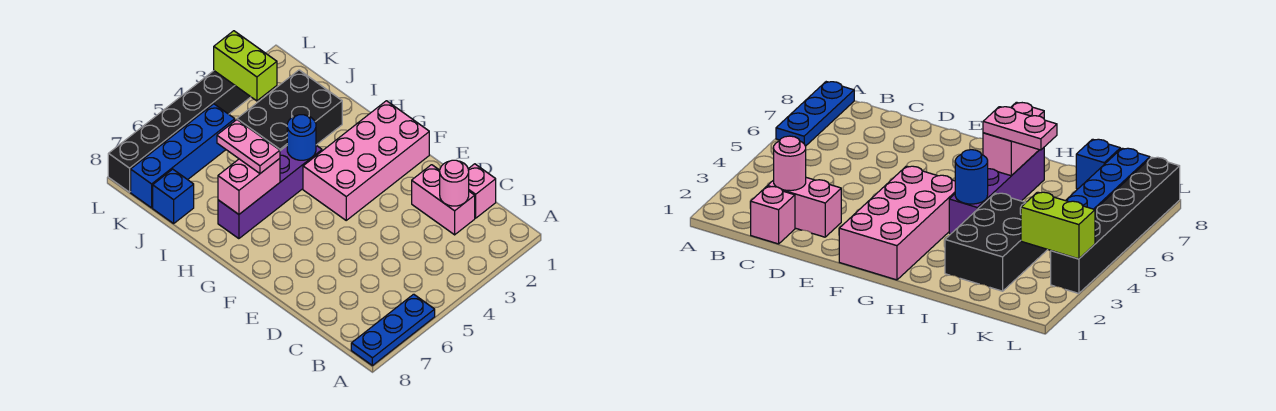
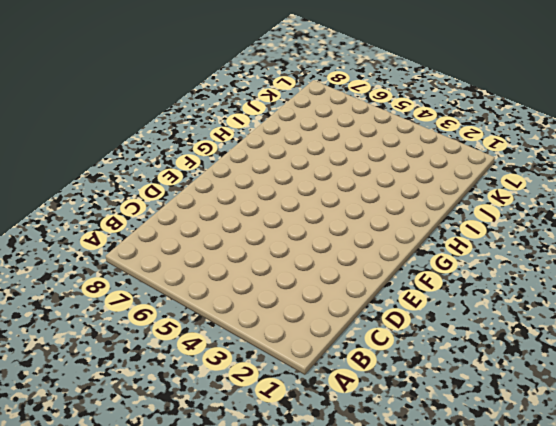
none -> blue plate A6:A8 level 1
none -> pink brick C1 level 1
none -> pink brick C2:D2 level 1

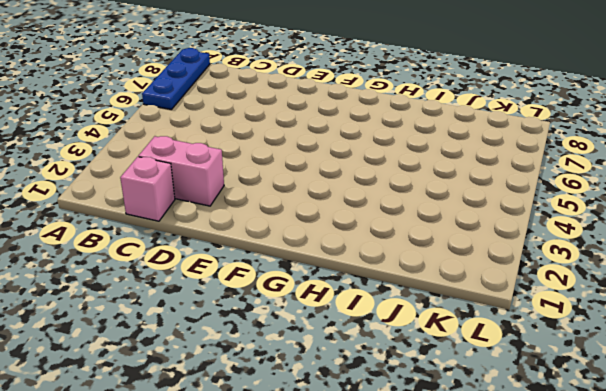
none -> pink brick F1:G4 level 1
none -> purple brick H4:H7 level 1
none -> black brick I2:J4 level 1

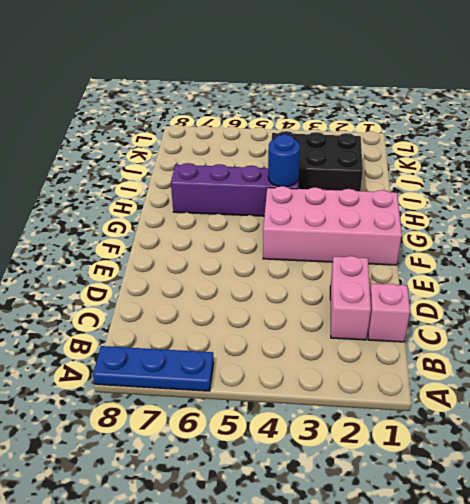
none -> blue brick J8 level 1
none -> blue brick K5:K8 level 1
none -> black brick L3:L8 level 1

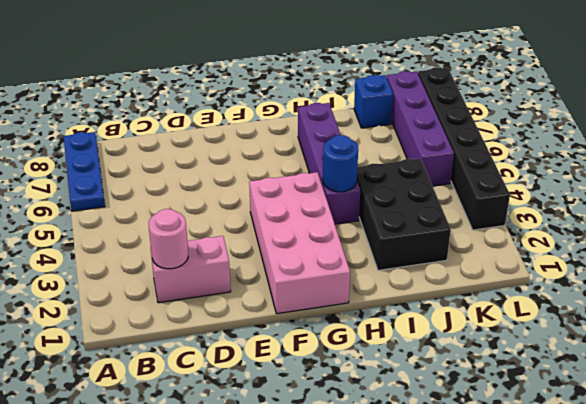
purple brick K5:K8 level 1 -> blue brick K5:K8 level 1
none -> pink brick C1 level 1
none -> pink brick H6:H7 level 2
none -> lime brick K3:L3 level 2

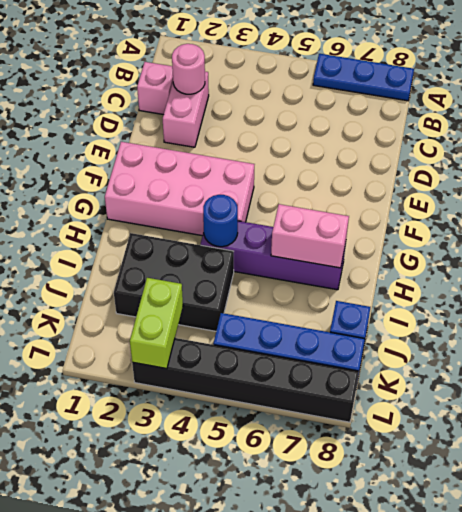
none -> pink plate H6:I6 level 3

